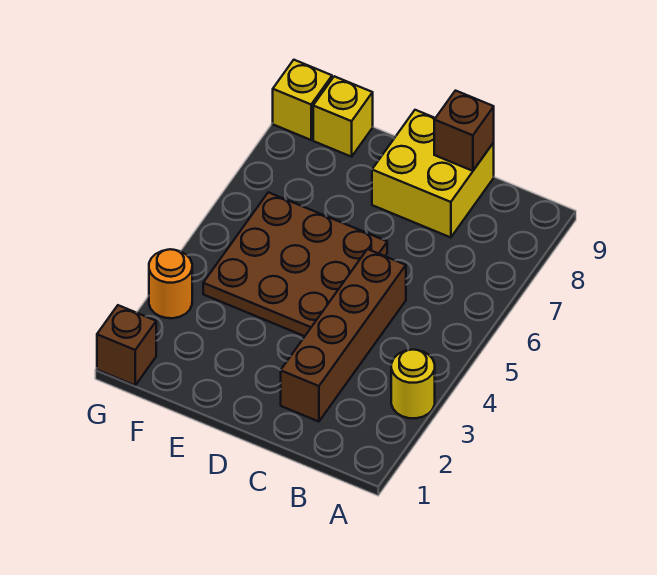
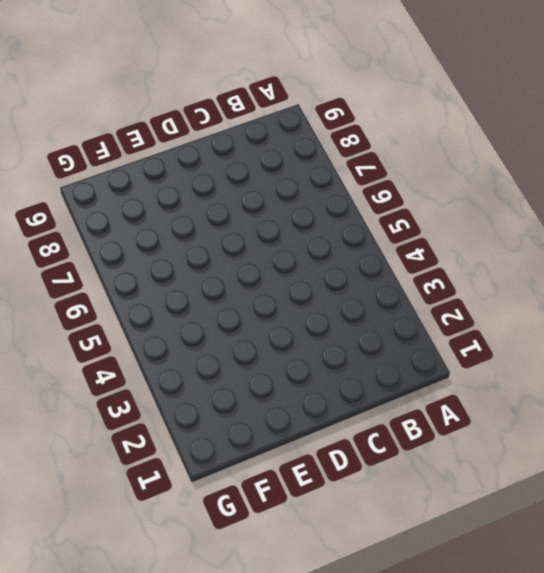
none -> yellow round brick A3 level 1
none -> brown brick C2:C5 level 1

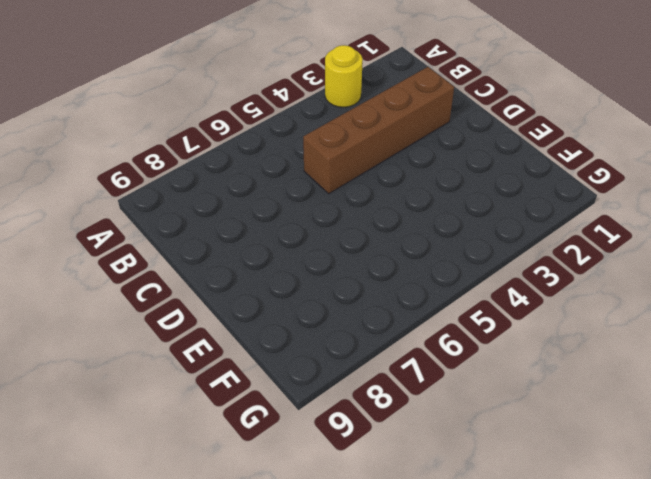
none -> yellow brick C8:D9 level 1
none -> brown plate D4:F6 level 1

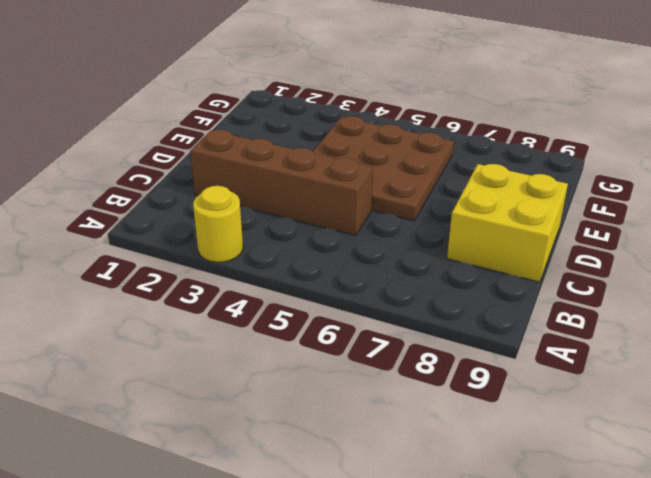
none -> yellow brick F9 level 1
none -> brown brick G1 level 1

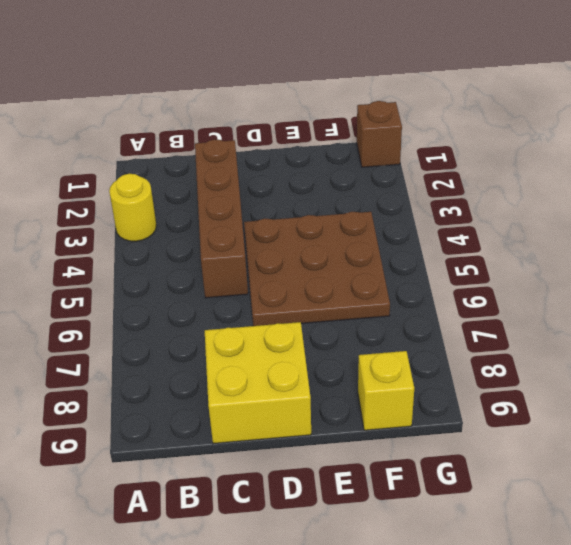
none -> orange round brick G3 level 1
none -> yellow brick G9 level 1

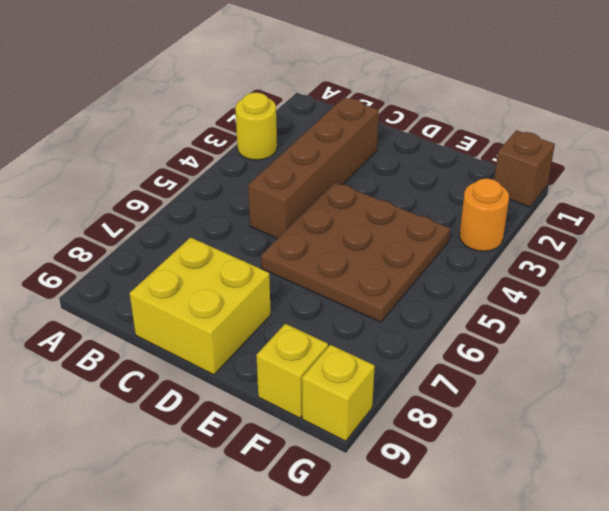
none -> brown brick C9 level 2

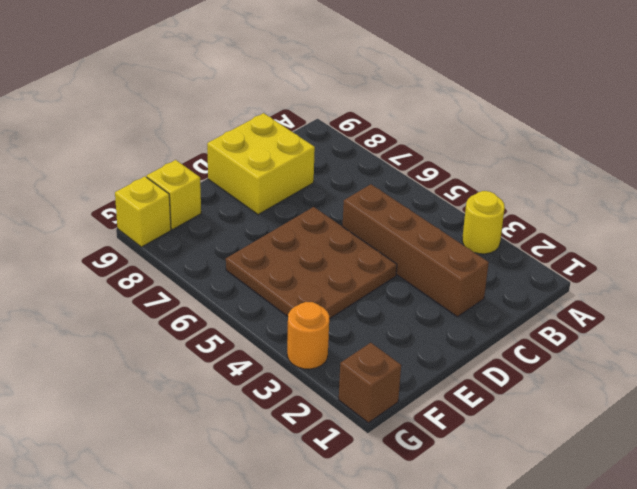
none -> brown brick C9 level 2

